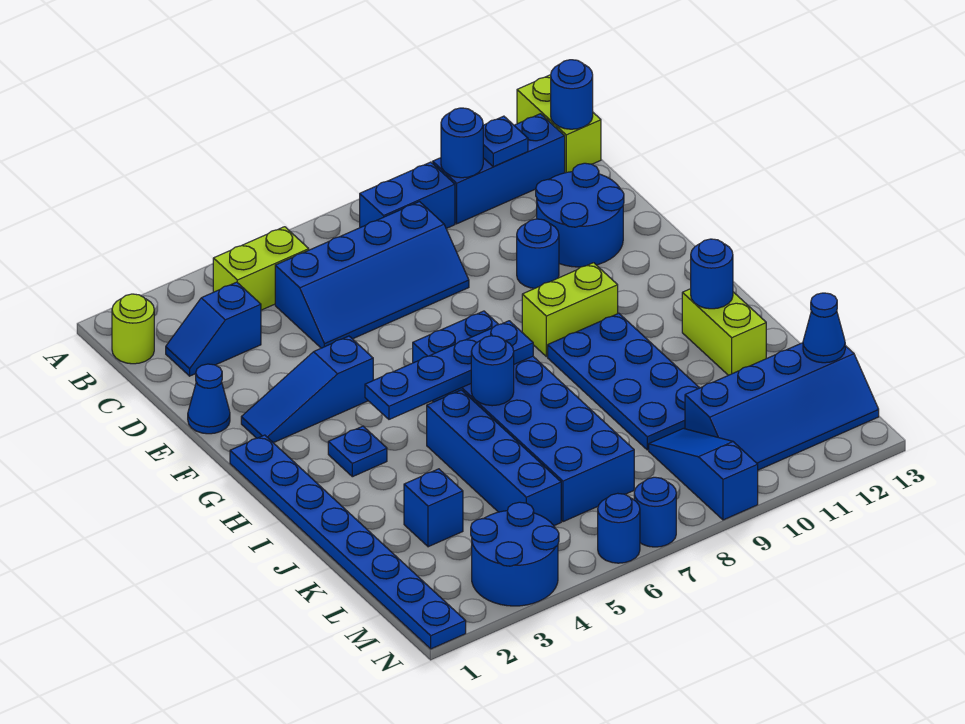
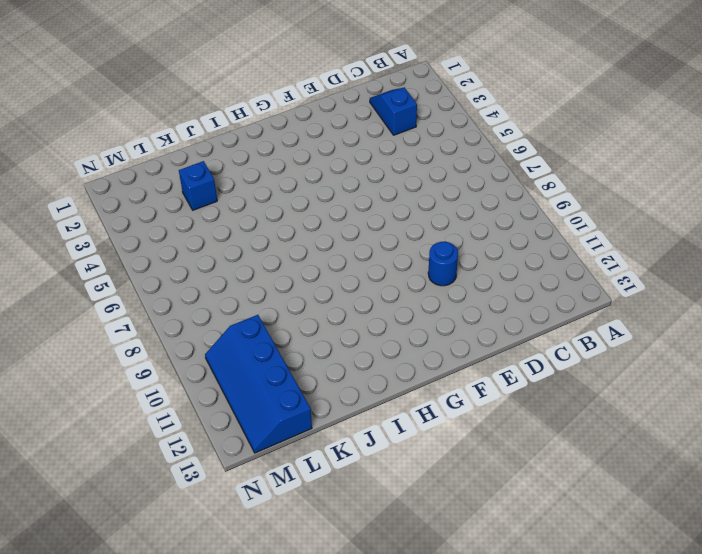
none -> lime brick A13:B13 level 1
none -> lime round brick B1 level 1
none -> lime brick B4:B5 level 1
none -> blue brick B8:B9 level 1

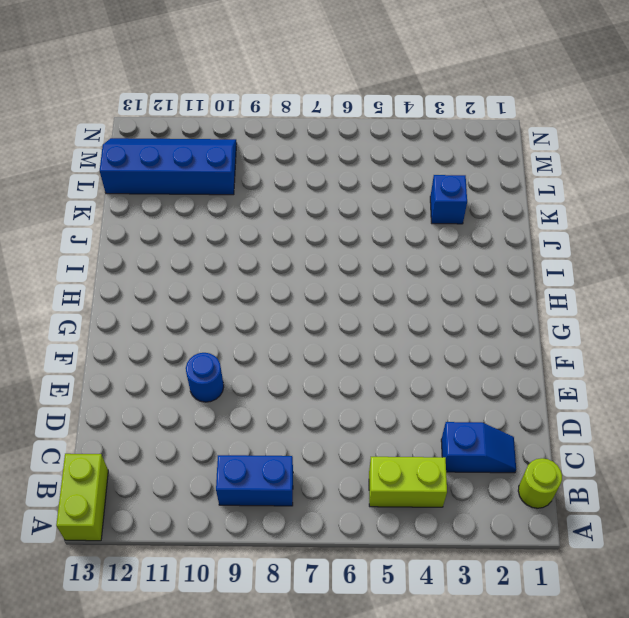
none -> blue brick B10:B12 level 1
none -> blue slope C5:D8 level 1 top C
none -> blue round brick D11:E12 level 1
none -> blue cone E1 level 1

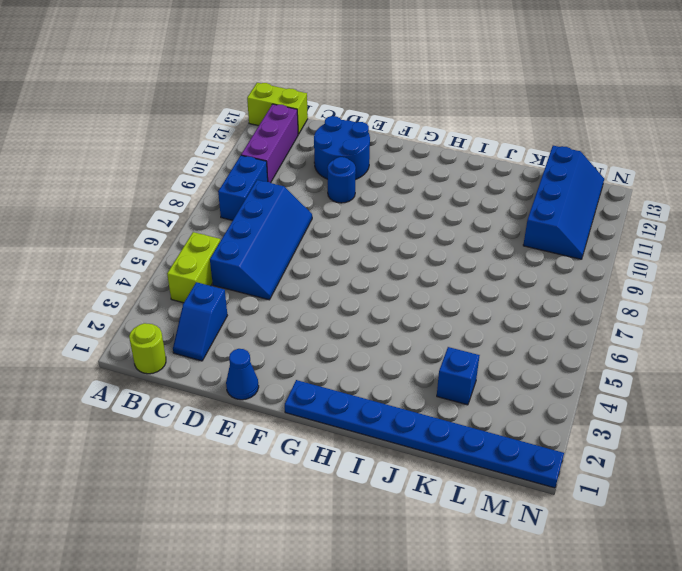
purple brick B10:B12 level 1 -> blue brick B10:B12 level 1
none -> blue slope F2:F4 level 1 top 4
none -> blue brick G6:L7 level 1
none -> lime brick G9:G10 level 1
none -> blue plate H3 level 1

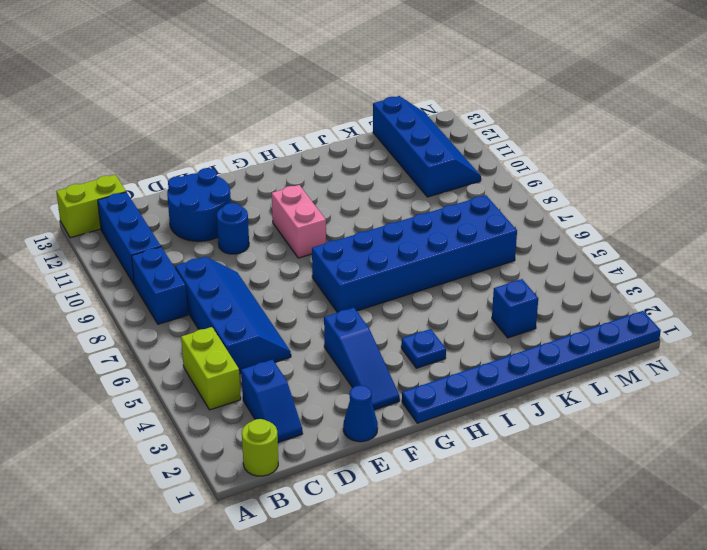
pink brick G9:G10 level 1 -> lime brick G9:G10 level 1
none -> blue plate H9:K10 level 1
none -> blue brick I5:L5 level 1
none -> lime brick I12:J12 level 1
none -> blue slope L9:N9 level 1 top N

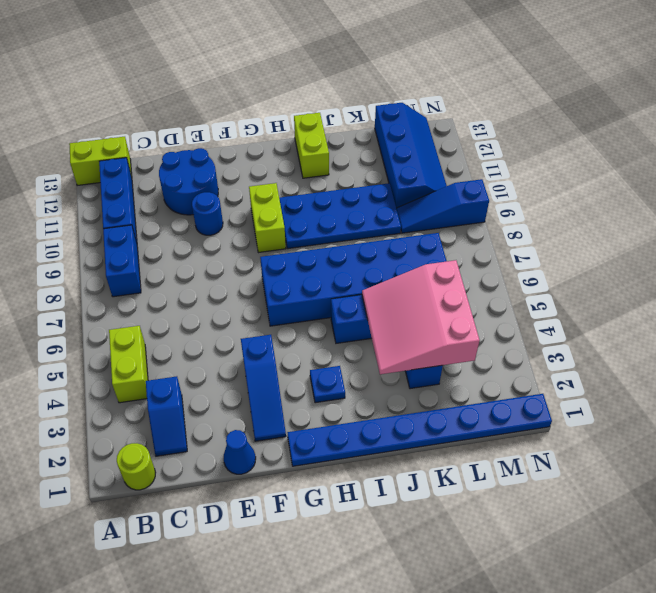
lime brick I12:I13 level 1 -> lime brick I12:J12 level 1
pink slope J3:L5 level 2 top L -> none
none -> blue slope C5:D8 level 1 top C
none -> blue round brick M3:N4 level 1
none -> blue round brick N6 level 1
none -> blue round brick N7 level 1

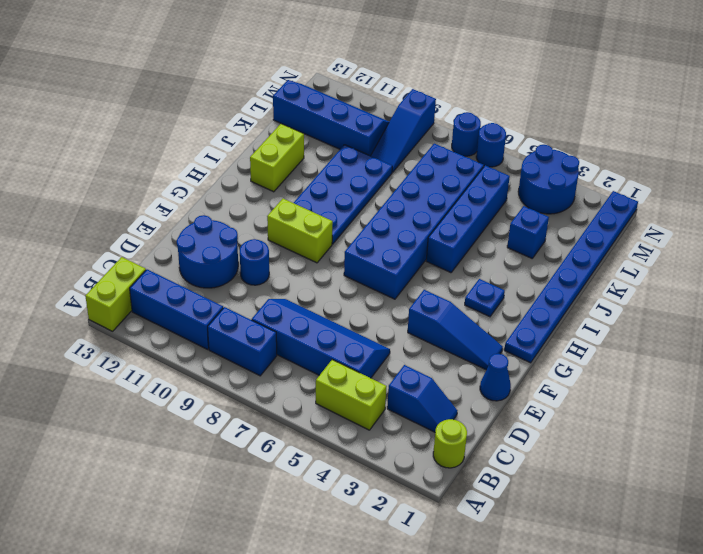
none -> blue round brick B10 level 2
none -> blue plate B11 level 2
none -> blue round brick B13 level 2
none -> blue plate H4:H7 level 2

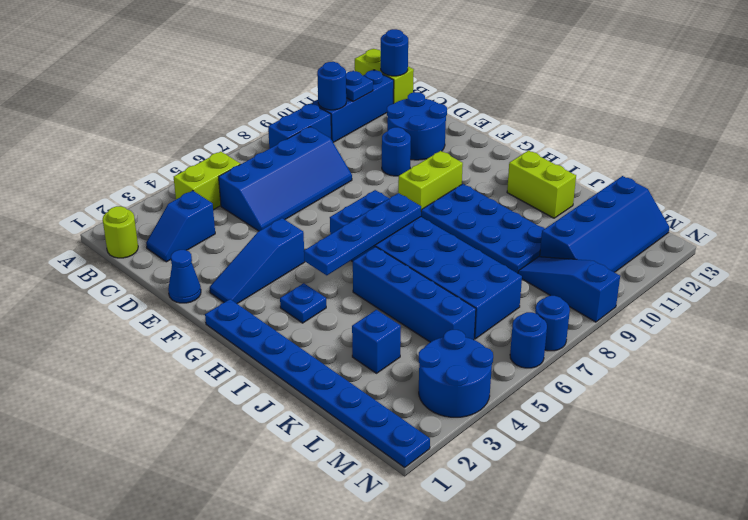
none -> blue round brick I6 level 2
none -> blue round brick I12 level 2
none -> blue cone L13 level 2

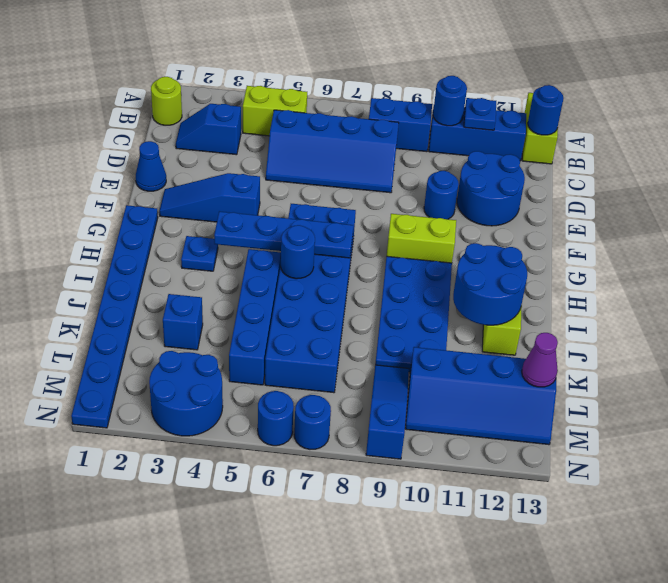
blue round brick I11:J12 level 2 -> blue round brick I12 level 2
purple cone L13 level 2 -> blue cone L13 level 2

